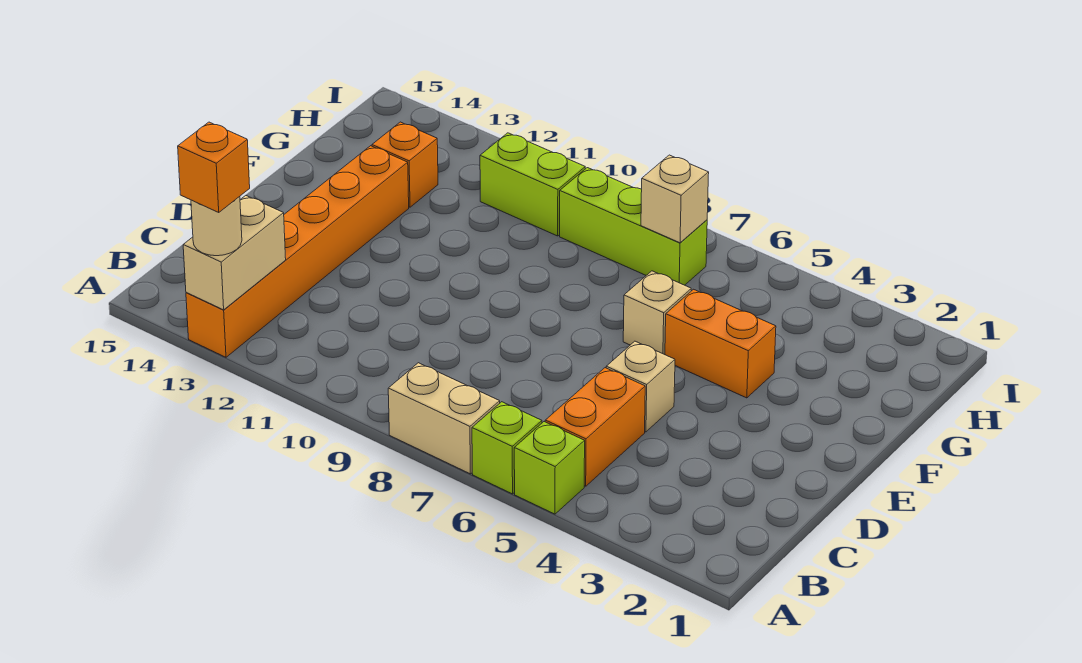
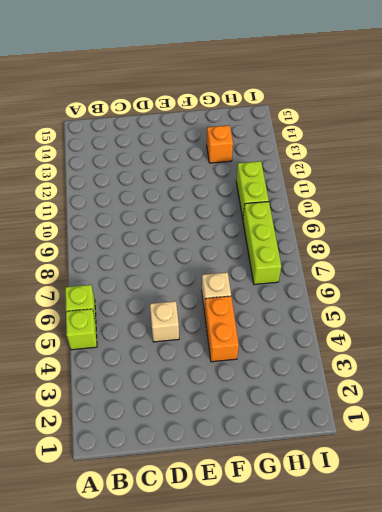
none -> tan brick A7:A8 level 1
none -> orange brick A13:F13 level 1
none -> orange brick B5:C5 level 1

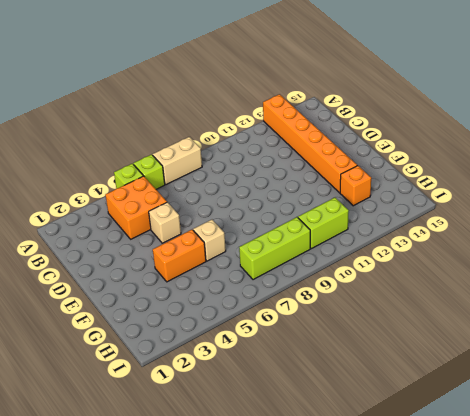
orange brick B4:C5 level 1 -> orange brick B5:C5 level 1
none -> tan brick A13:B13 level 2
none -> tan brick H7 level 2
none -> tan round brick A13 level 3

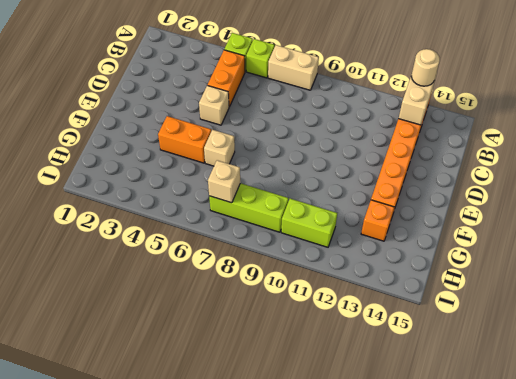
none -> orange brick A13 level 4

